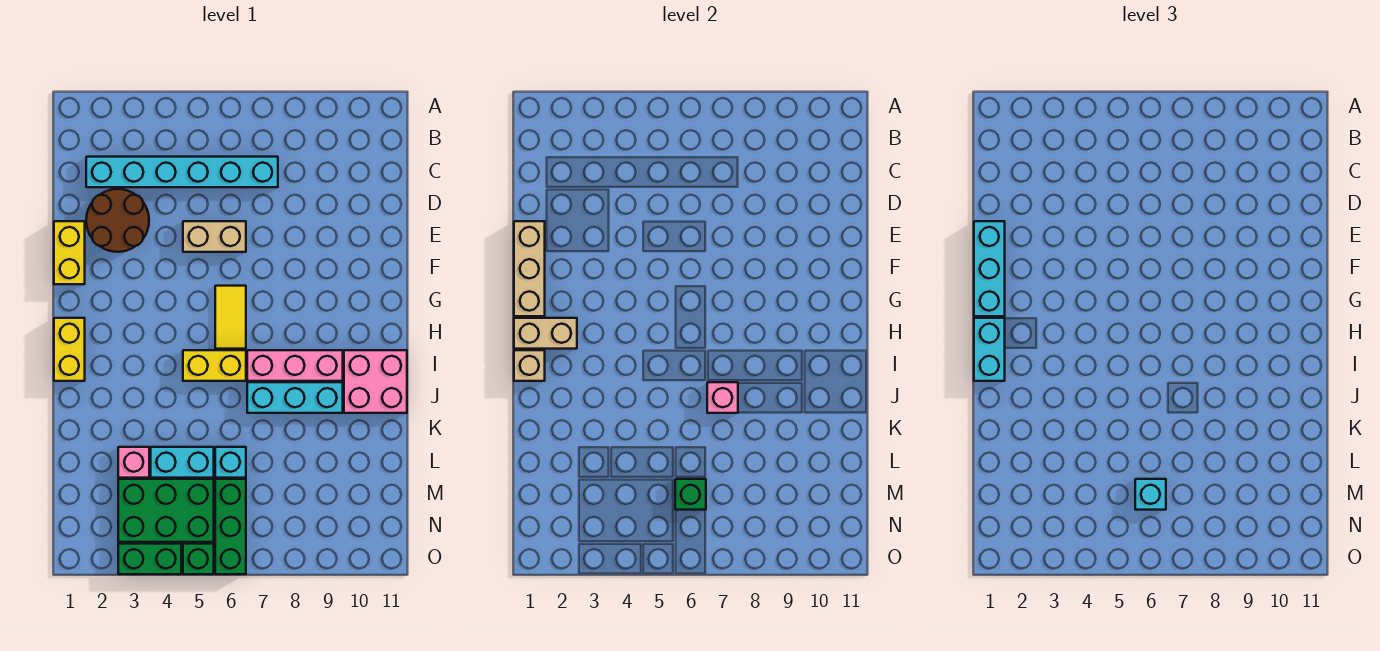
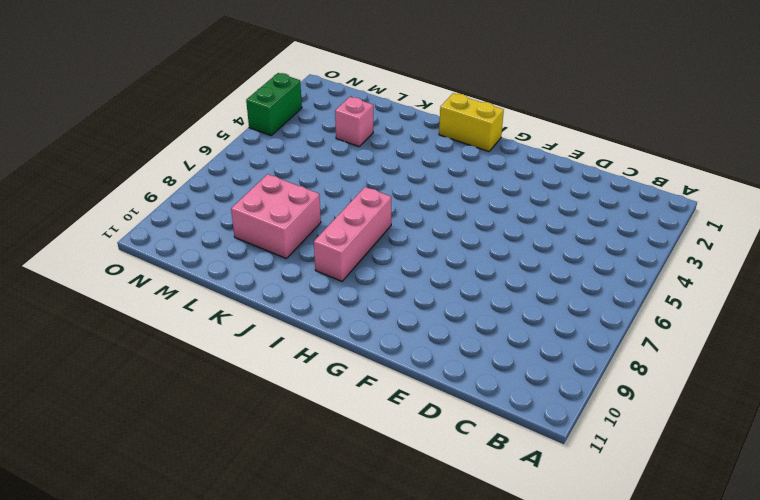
pink brick K8:L9 level 1 -> pink brick I10:J11 level 1
none -> cyan brick C2:C7 level 1
none -> brown round brick D2:E3 level 1
none -> yellow brick E1:F1 level 1

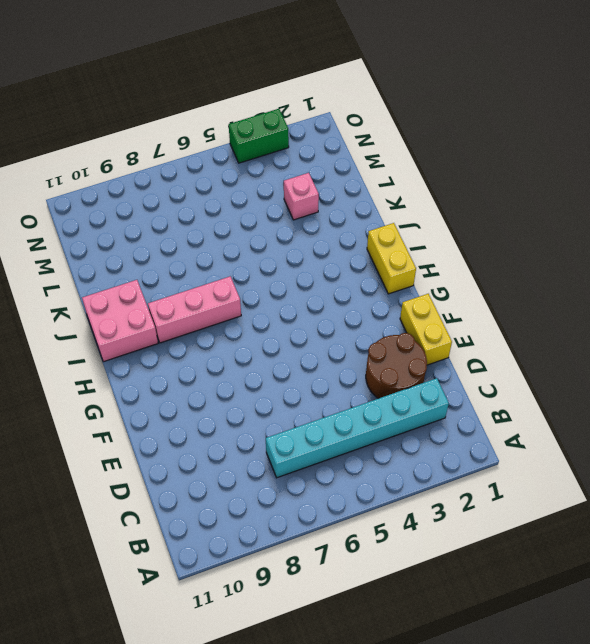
none -> tan brick E5:E6 level 1
none -> yellow tile G6:H6 level 1
none -> yellow brick I5:I6 level 1

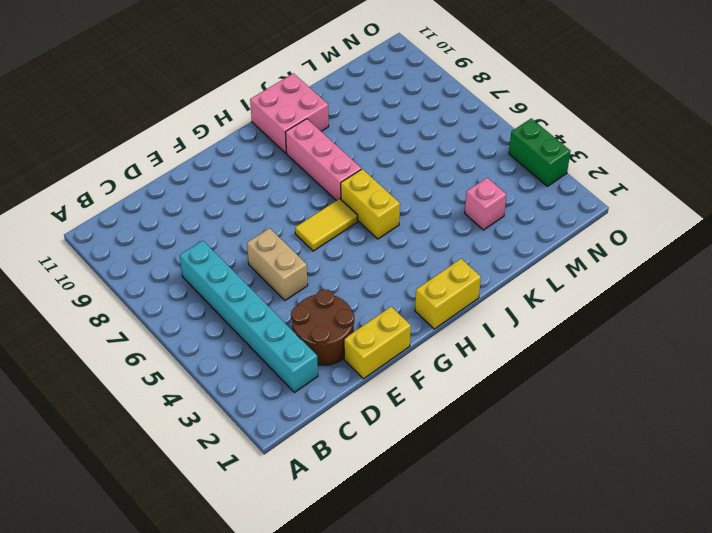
none -> cyan brick J7:J9 level 1
none -> cyan brick L4:L5 level 1
none -> cyan brick L6 level 1

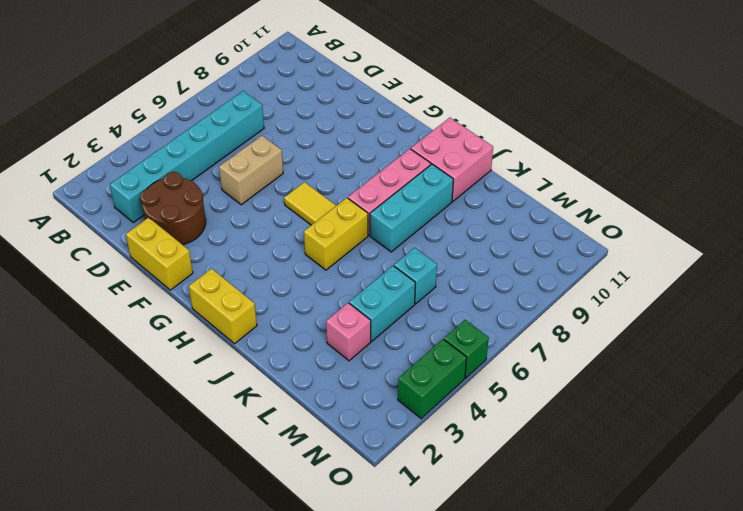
none -> green brick M3:N5 level 1
none -> green brick M6:O6 level 1
none -> tan brick E1:G1 level 2

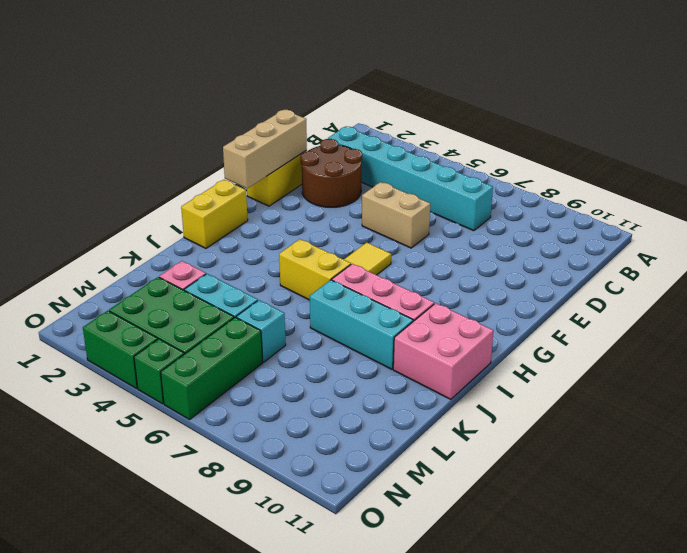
none -> tan brick H1:H2 level 2
none -> tan brick I1 level 2
none -> pink brick J7 level 2

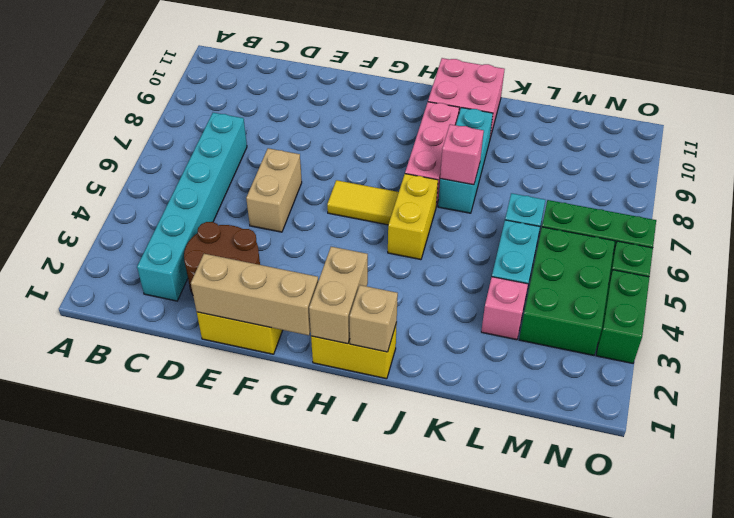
none -> green brick M6 level 2
none -> cyan brick E1:G1 level 3
none -> cyan brick H1:I1 level 3

